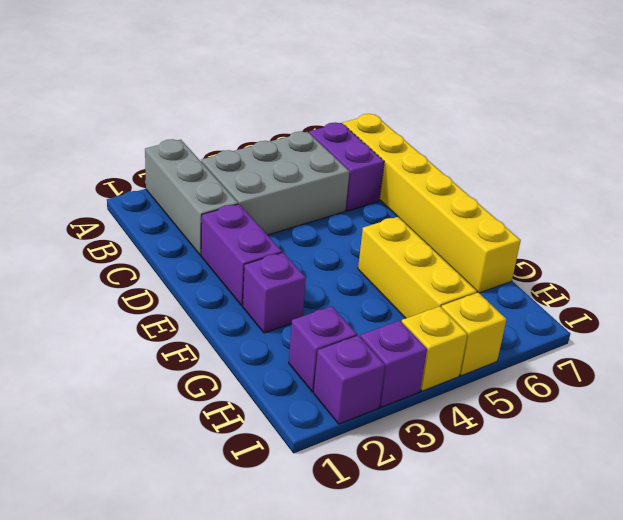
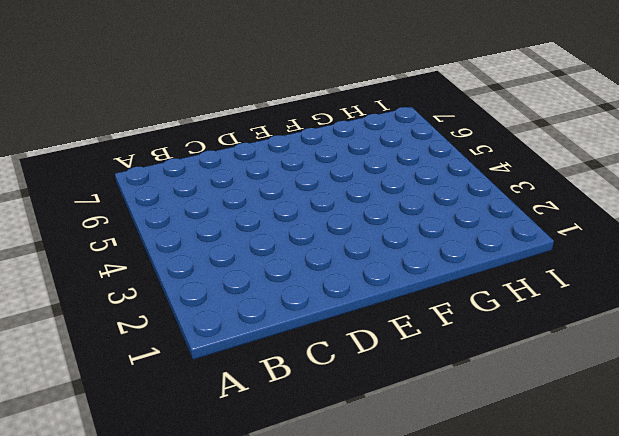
none -> grey brick A2:C2 level 1
none -> grey brick B3:C5 level 1
none -> purple brick B6:C6 level 1

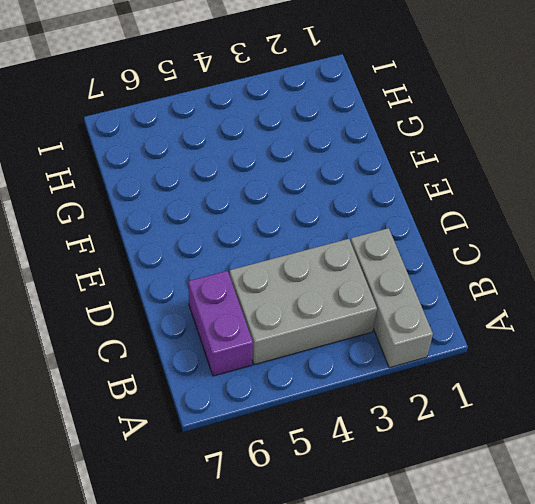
none -> yellow brick B7:G7 level 1
none -> purple brick D2:E2 level 1
none -> purple brick F2 level 1

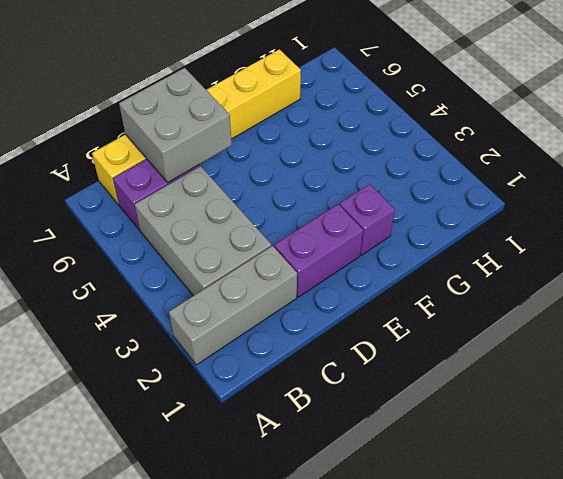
grey brick C6:D7 level 2 -> none
none -> yellow brick F5:H5 level 1
none -> purple brick H2 level 1
none -> purple brick I2 level 1

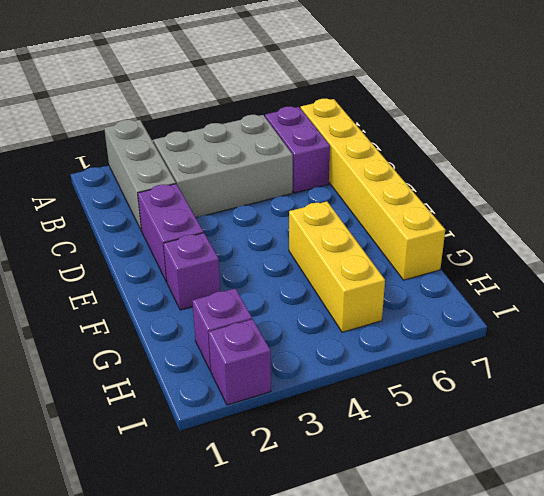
none -> purple brick I3 level 1
none -> yellow brick I4 level 1
none -> yellow brick I5 level 1

